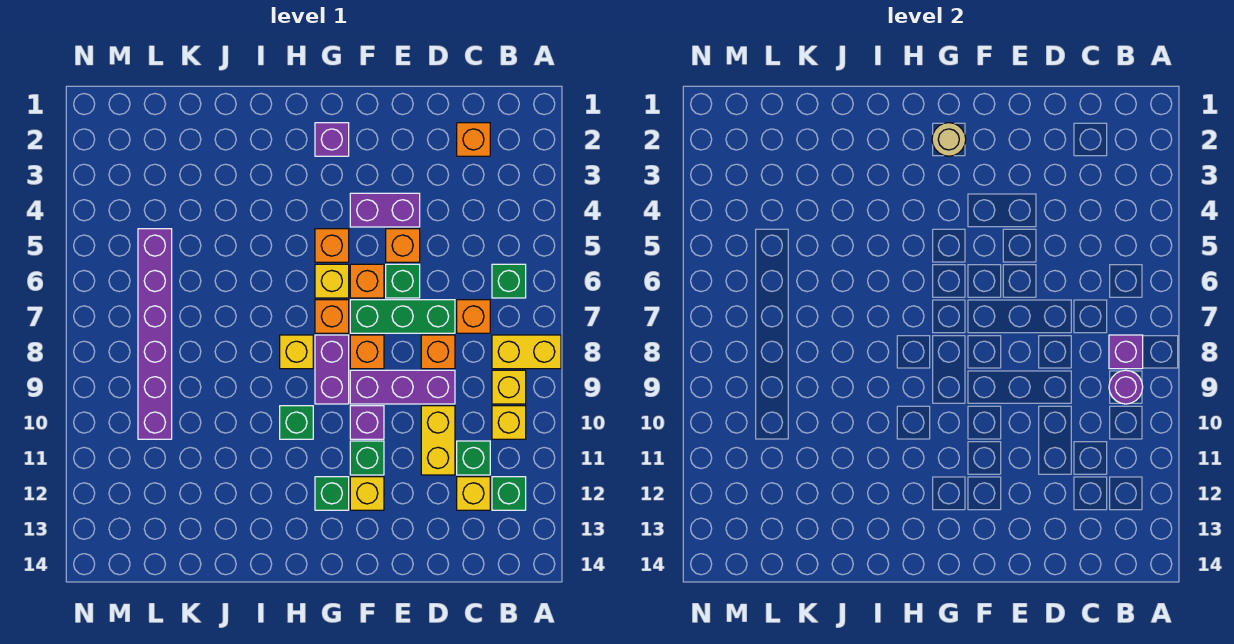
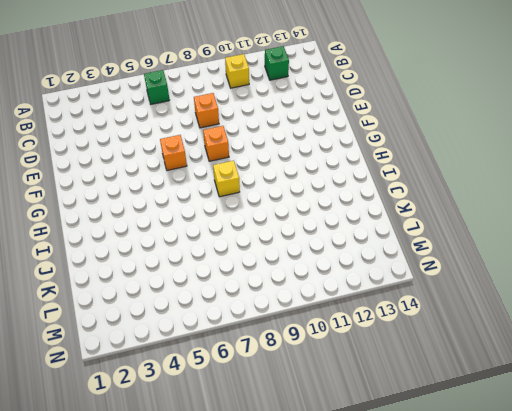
none -> yellow brick A8:B8 level 1
none -> yellow brick B9 level 1
none -> orange brick C2 level 1
none -> orange brick C7 level 1

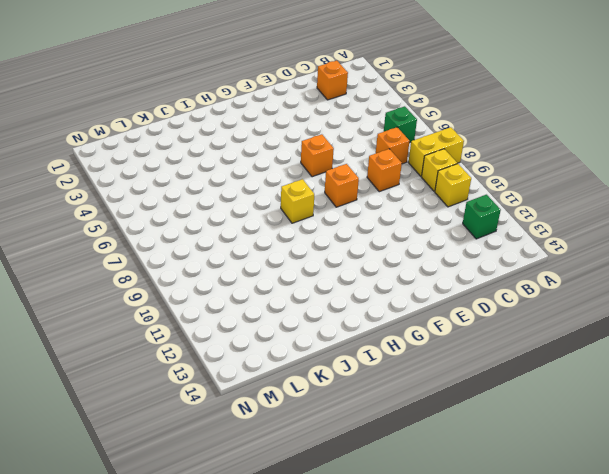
none -> green brick C11 level 1
none -> yellow brick C12 level 1
none -> green brick D7:F7 level 1
none -> purple brick D9:F9 level 1

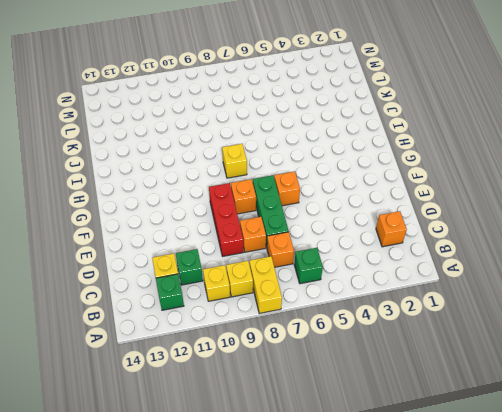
red brick D9:F9 level 1 -> purple brick D9:F9 level 1
none -> yellow brick D10:D11 level 1
none -> purple brick E4:F4 level 1
none -> orange brick E5 level 1
none -> green brick E6 level 1

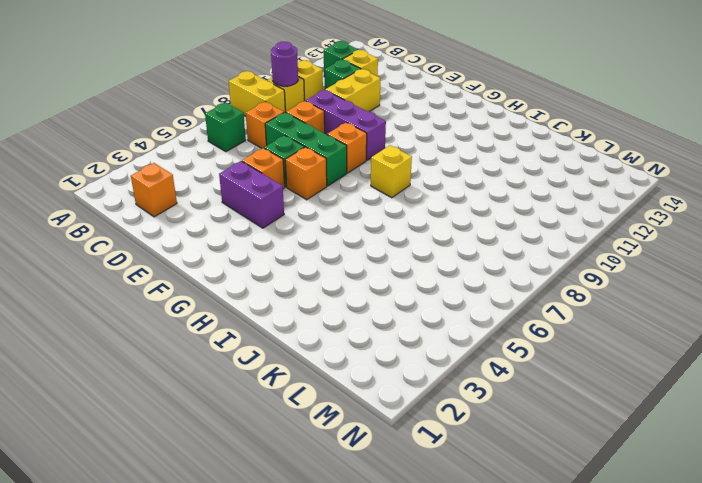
none -> purple brick F10 level 1
none -> green brick F11 level 1
none -> yellow brick F12 level 1
none -> purple brick G2 level 1

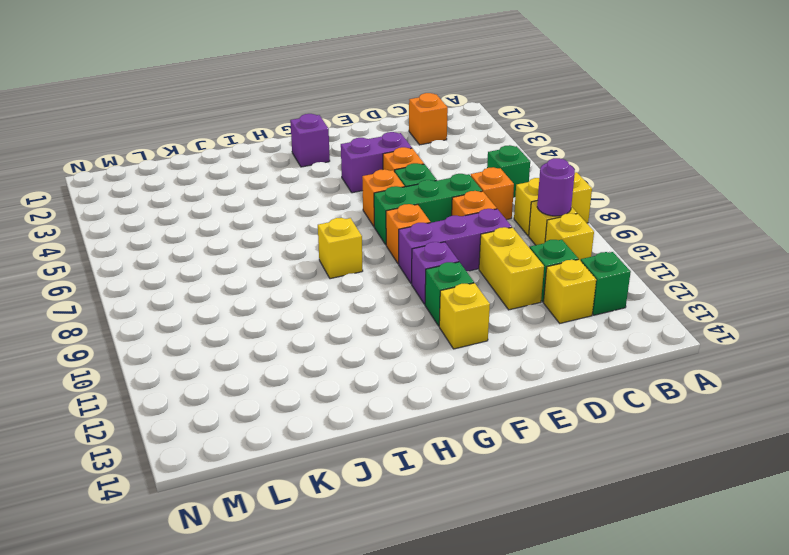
none -> orange brick G5 level 1
none -> yellow brick G6 level 1
none -> orange brick G7 level 1
none -> purple brick G8:G9 level 1

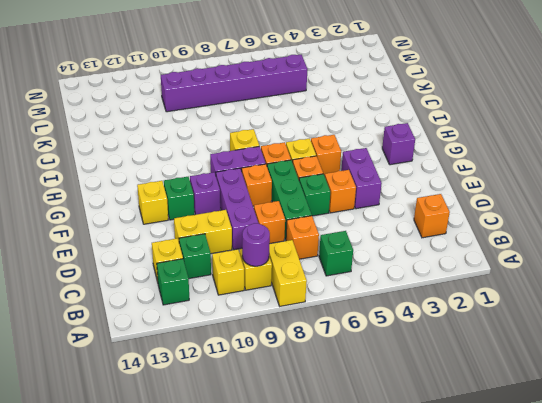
none -> green brick G12 level 1
none -> green brick H10 level 1
none -> purple brick B8 level 2
none -> tan round brick G2 level 2

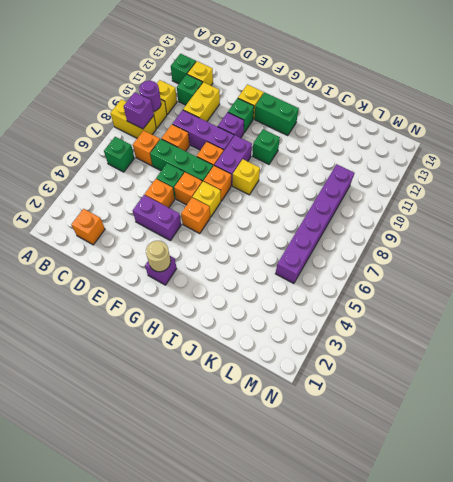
green brick G12:H12 level 1 -> green brick G12 level 1

